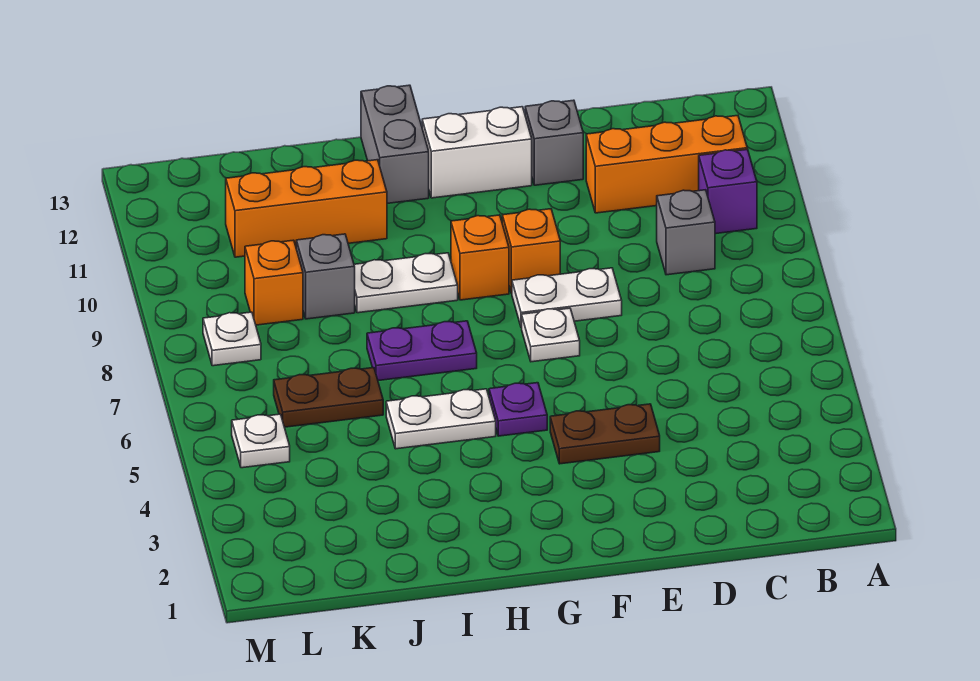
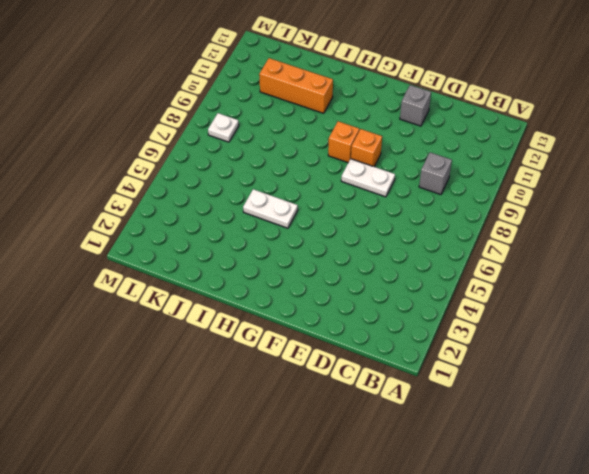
none -> purple brick B10 level 1
none -> orange brick B11:D11 level 1
none -> brown plate E4:F4 level 1

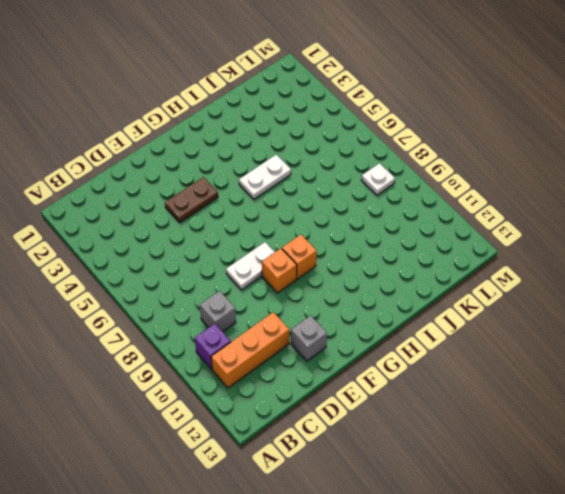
none -> white plate F7 level 1
none -> white brick F12:G12 level 1
none -> purple plate G5 level 1

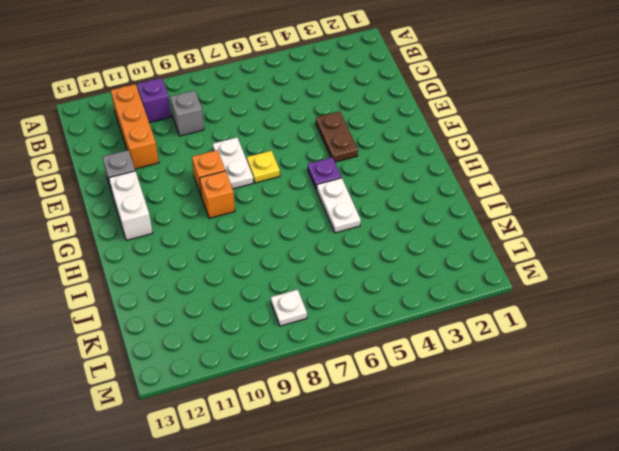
yellow plate F7 level 1 -> white plate F7 level 1
none -> purple plate H7:I7 level 1
none -> white plate H9:I9 level 1
none -> grey brick H12:H13 level 1

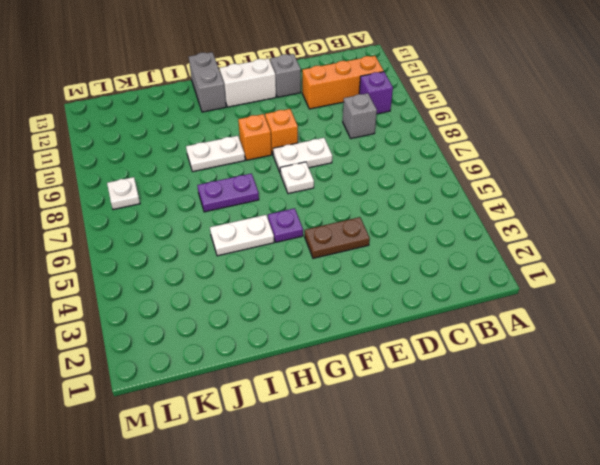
none -> orange brick I11:K11 level 1
none -> brown plate J6:K6 level 1
none -> grey brick J9 level 1

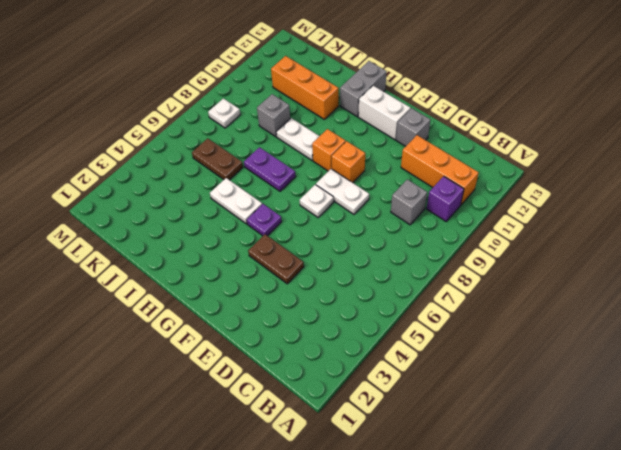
none -> orange brick K9 level 1
none -> white plate L5 level 1

